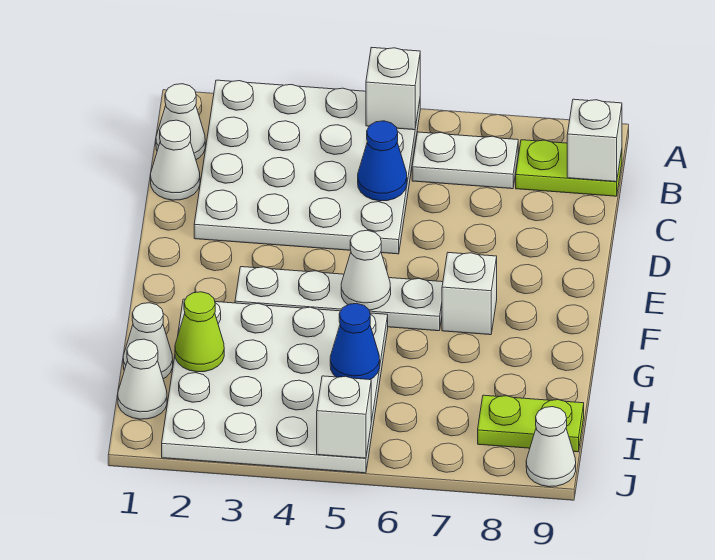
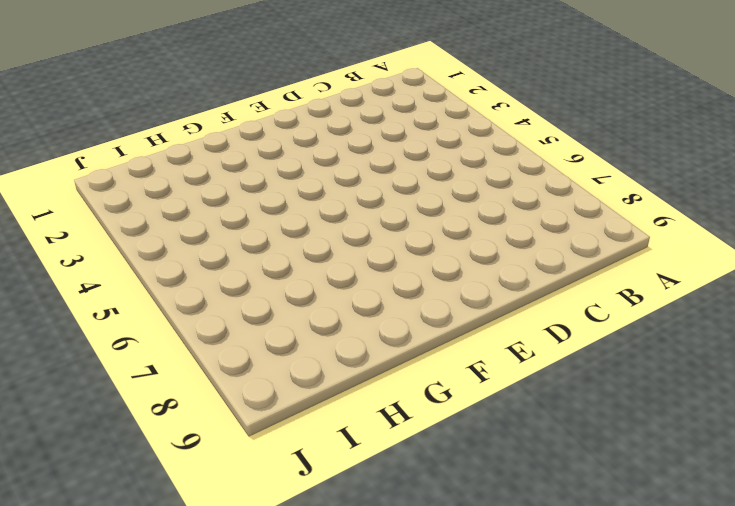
none -> white plate A2:D5 level 1
none -> white cone B1 level 1
none -> white plate B6:B7 level 1

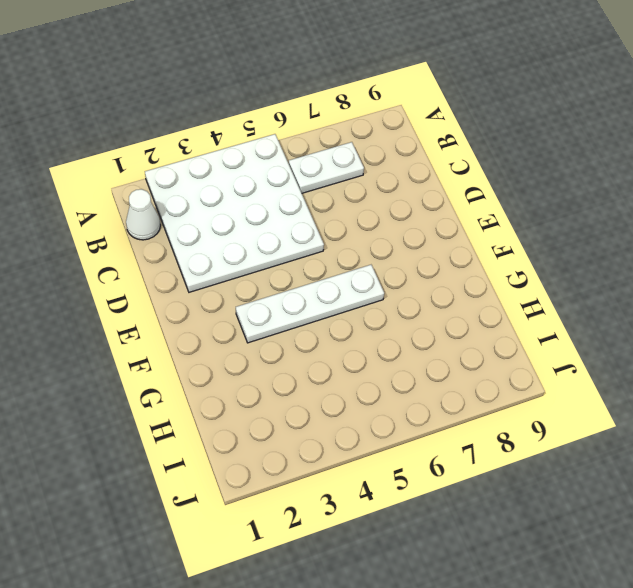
none -> lime plate B8:B9 level 1
none -> white cone C1 level 1
none -> white brick F7 level 1

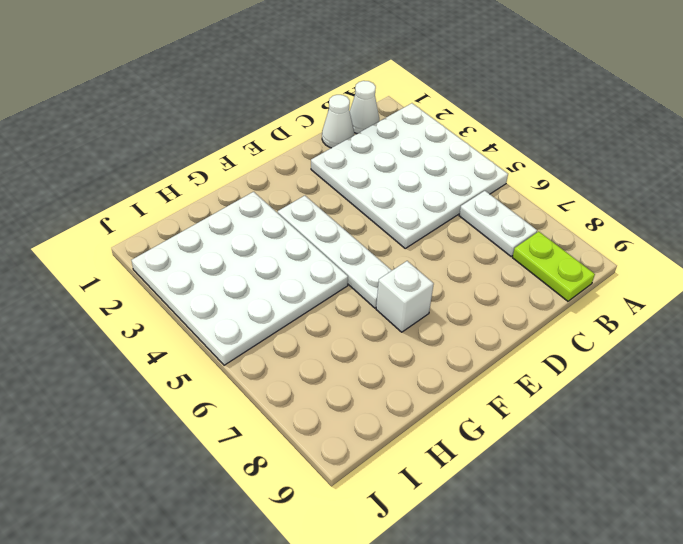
none -> white cone H1 level 1
none -> white cone I1 level 1
none -> lime plate I8:I9 level 1

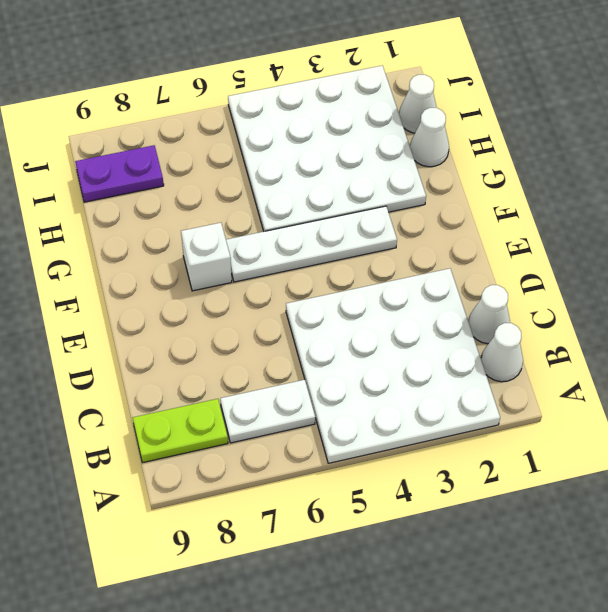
purple plate I8:I9 level 1 -> lime plate I8:I9 level 1
none -> white cone J9 level 1
none -> white brick A5 level 2
none -> white brick B9 level 2

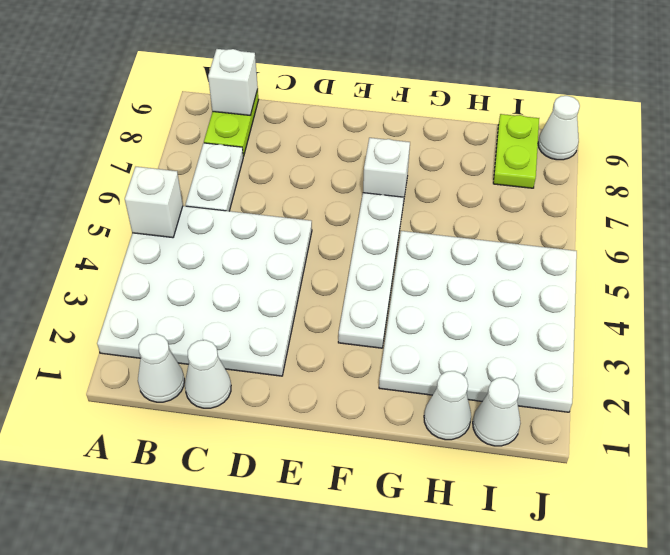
none -> blue cone C5 level 2
none -> white cone F5 level 2
none -> lime cone H2 level 2

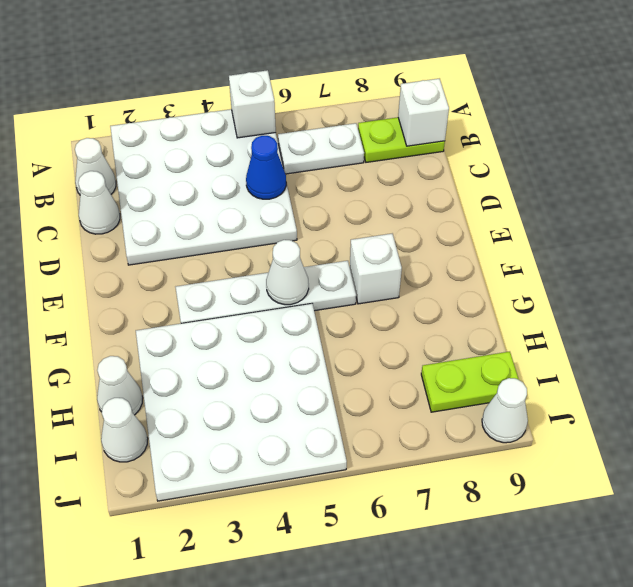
none -> lime cone H2 level 2
none -> blue cone H5 level 2
none -> white brick J5 level 2

